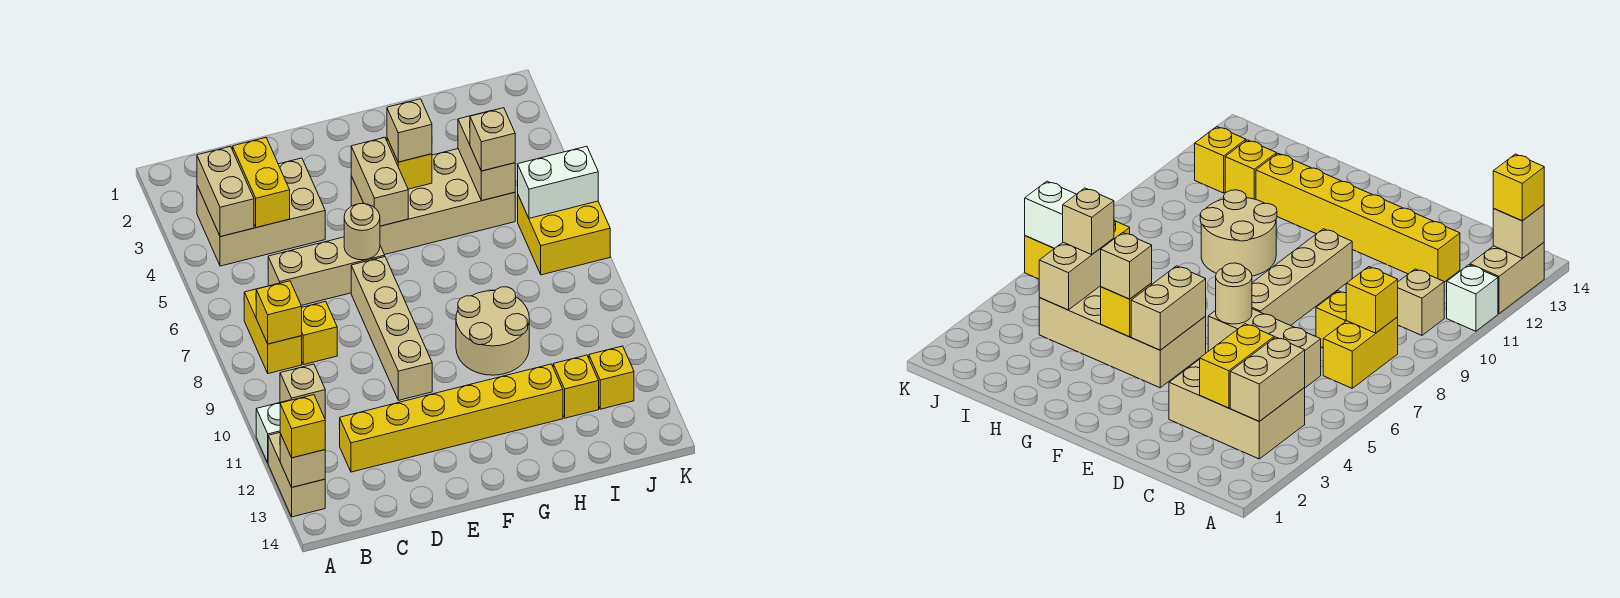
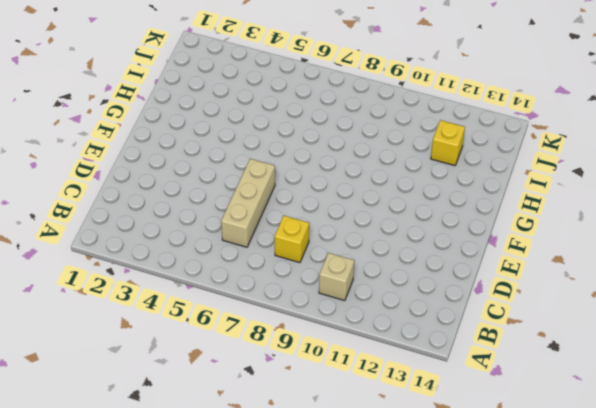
none -> white brick A11 level 1
none -> tan brick A12:A13 level 1
none -> tan brick B3:D4 level 1

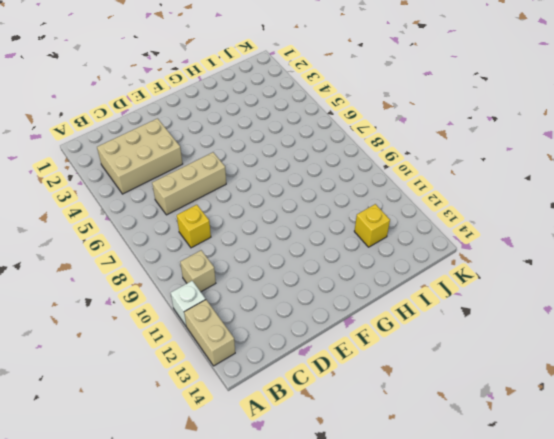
none -> yellow brick B7:B8 level 1
none -> yellow brick C12:H12 level 1
none -> tan brick E7:E10 level 1

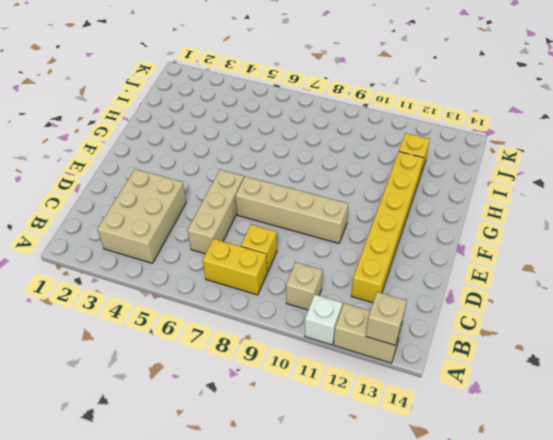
none -> tan brick F4:I5 level 1
none -> tan round brick G9:H10 level 1
none -> yellow brick J6:K7 level 1

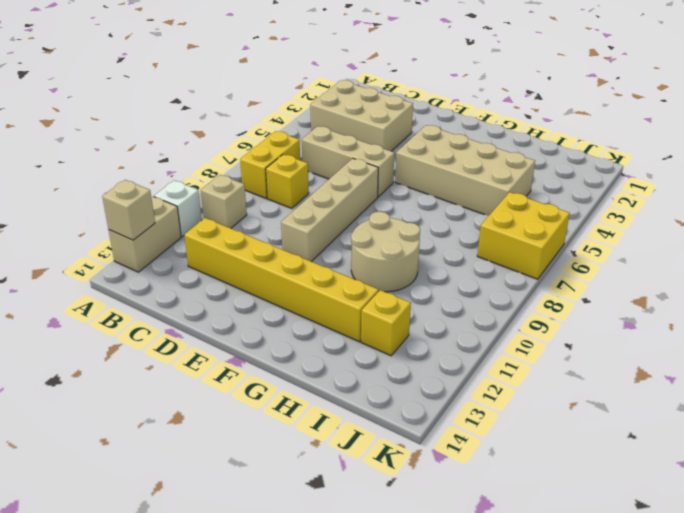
none -> yellow brick J12 level 1
none -> tan brick B3:B4 level 2
none -> yellow brick B8 level 2

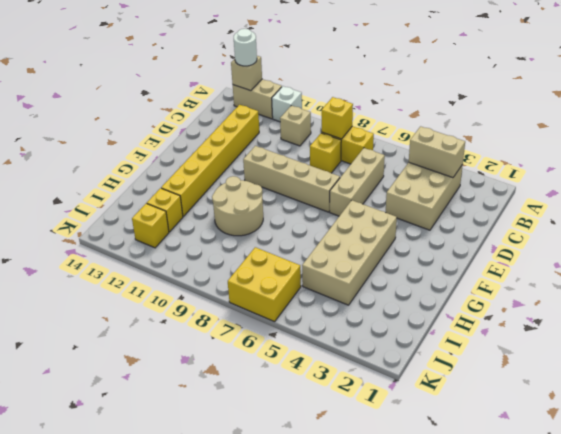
white round brick A13 level 3 -> yellow brick A13 level 3
none -> yellow brick C3:C4 level 2
none -> tan round brick E6 level 2
none -> tan brick F4:F5 level 2

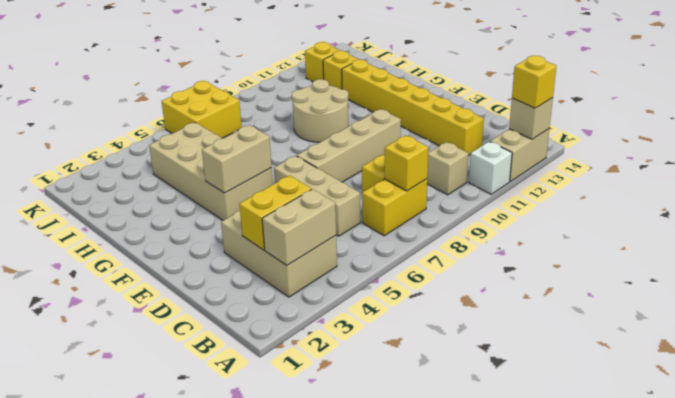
none -> tan round brick E6 level 2
none -> yellow brick G4 level 2
none -> tan brick I4:I5 level 2

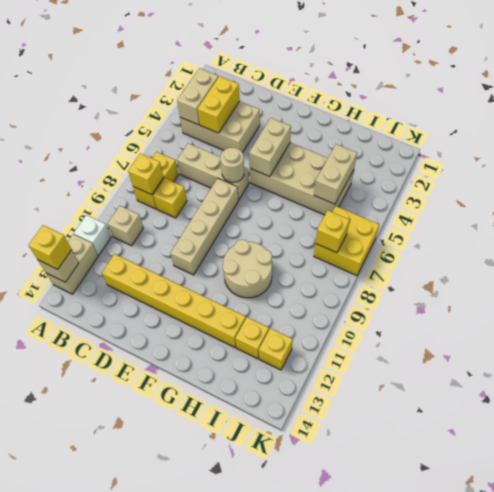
yellow brick J7 level 2 -> yellow brick G4 level 2
none -> white brick J6:K6 level 2
none -> tan brick G4 level 3
none -> tan brick I5 level 3

